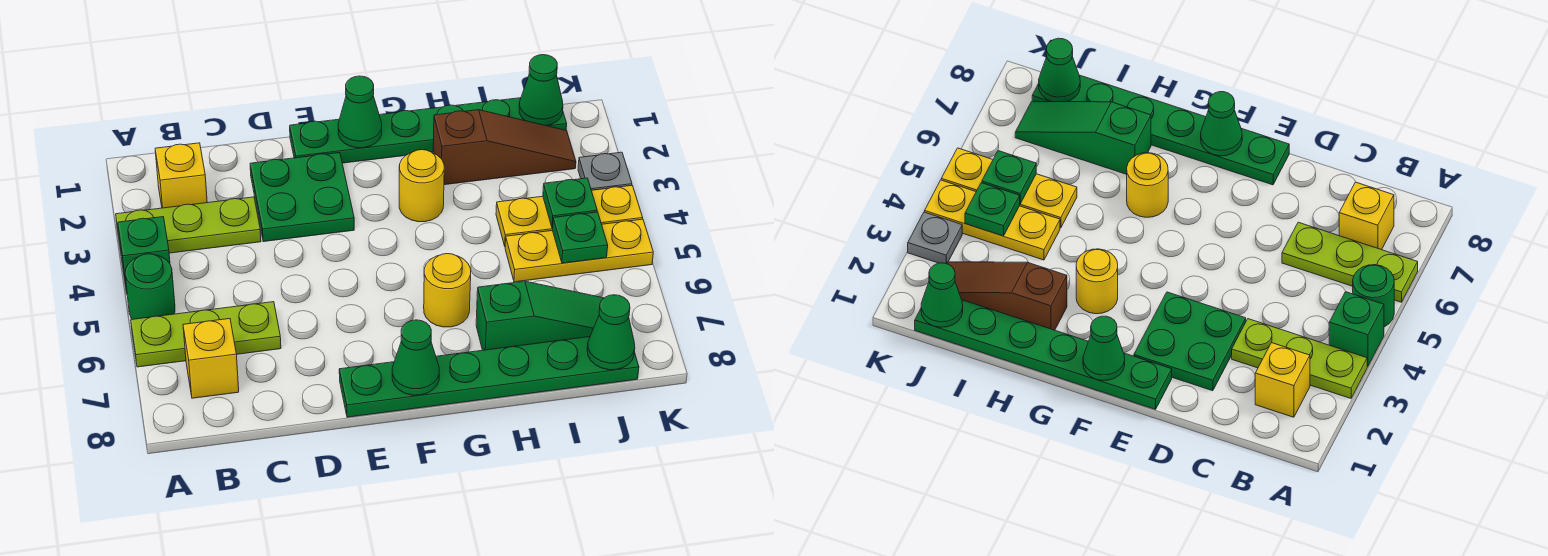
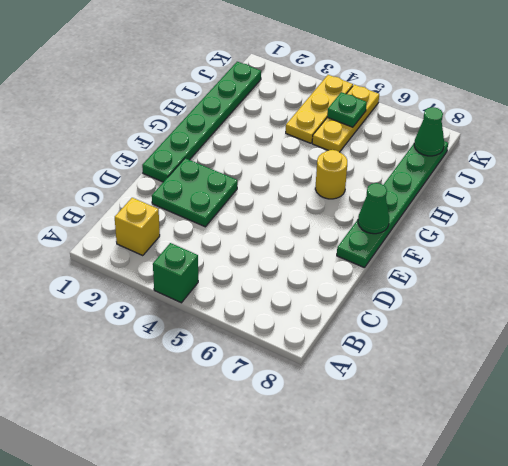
none -> lime plate A3:C3 level 1
none -> green round brick A5 level 1
none -> lime plate A6:C6 level 1

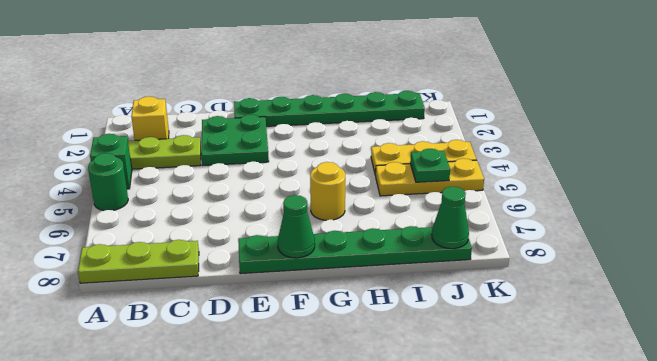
lime plate A8:C8 level 1 -> lime plate A6:C6 level 1
none -> yellow brick B7 level 1
none -> yellow round brick G3 level 1
none -> brown slope H2:J2 level 1 top H

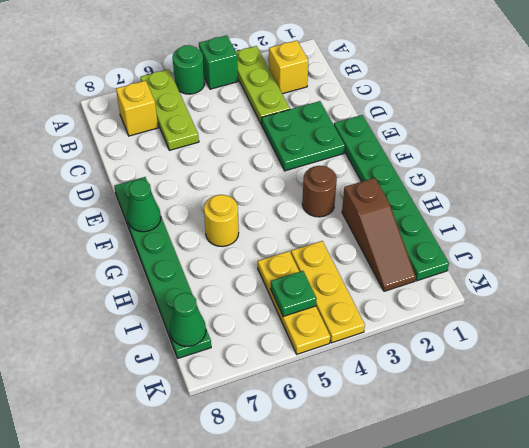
brown round brick G3 level 1 -> yellow round brick G3 level 1
none -> green slope H7:J7 level 1 top H
none -> grey plate K3 level 1
none -> green cone F1 level 2

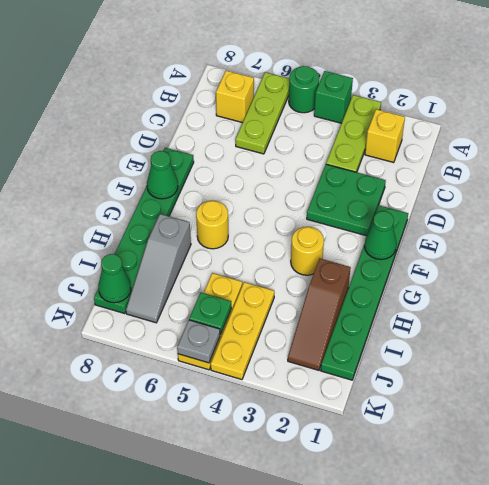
grey slope H7:J7 level 1 top H -> green slope H7:J7 level 1 top H
grey plate K5 level 2 -> grey plate K3 level 1
none -> green cone J1 level 2
none -> green plate J4 level 2

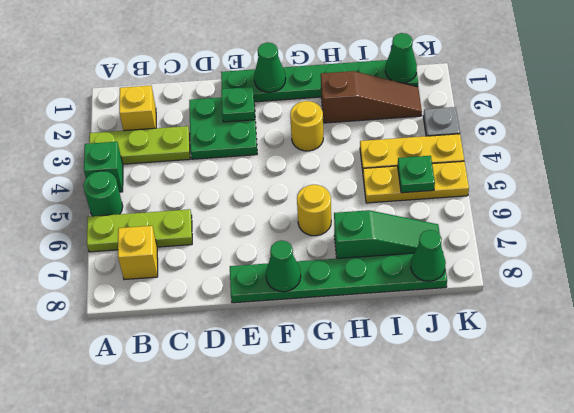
green plate E2 level 2 -> green plate J4 level 2

